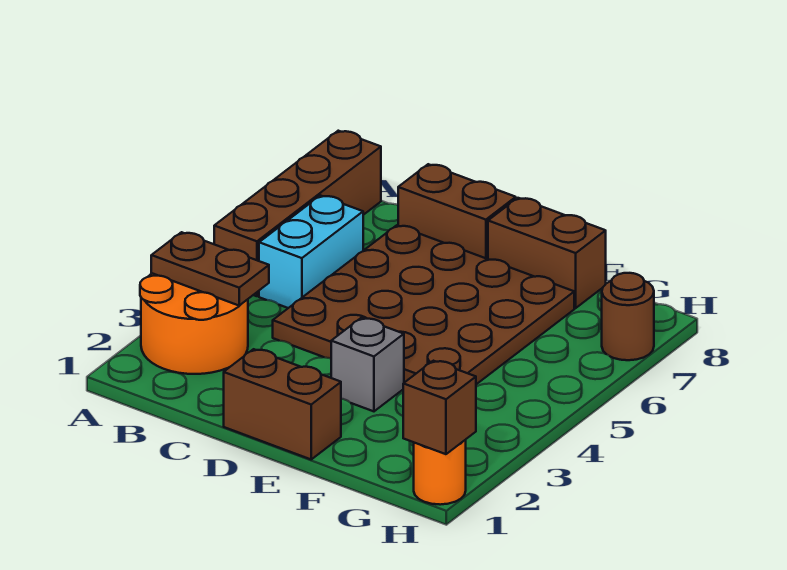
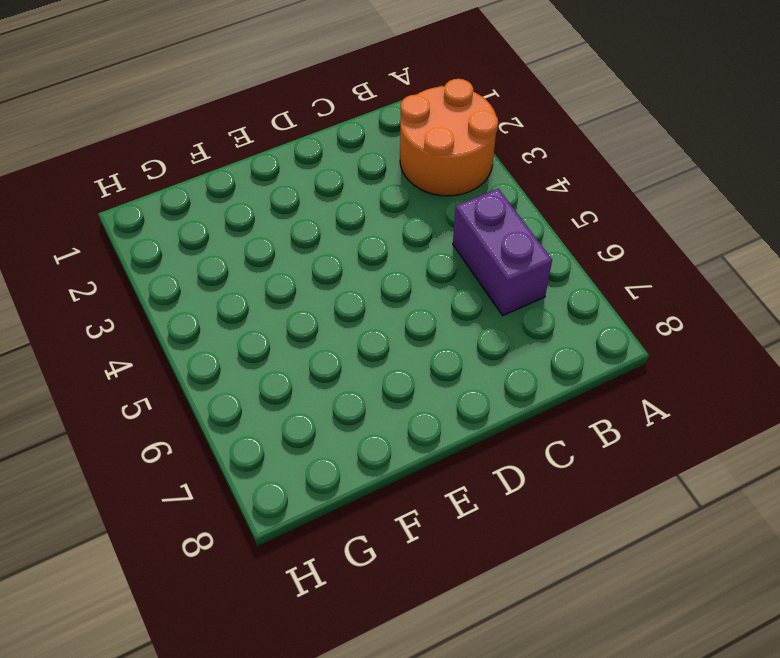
purple brick B5:B6 level 1 -> cyan brick B5:B6 level 1
none -> brown brick A5:A8 level 1
none -> brown plate C4:F7 level 1
none -> brown brick C8:D8 level 1

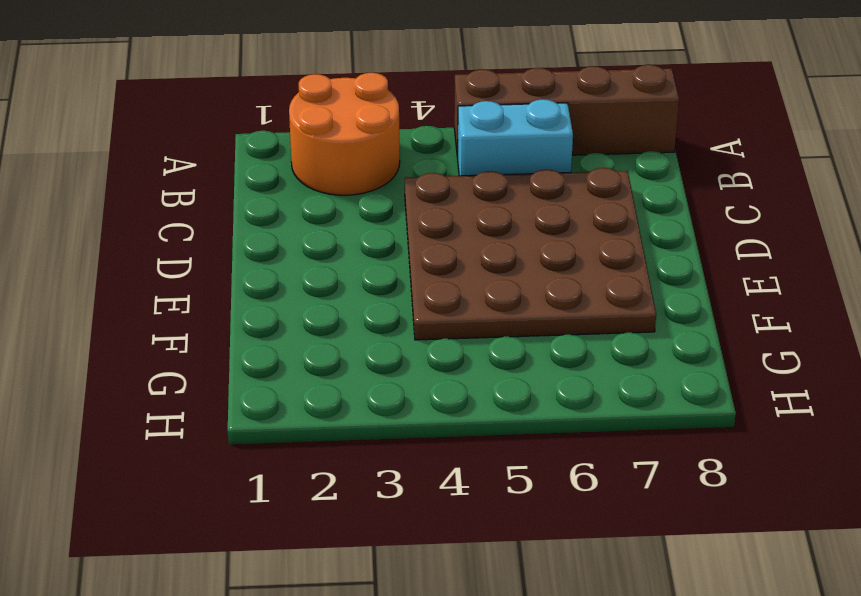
none -> brown brick C8:D8 level 1
none -> brown brick D1:E1 level 1
none -> grey brick E3 level 1

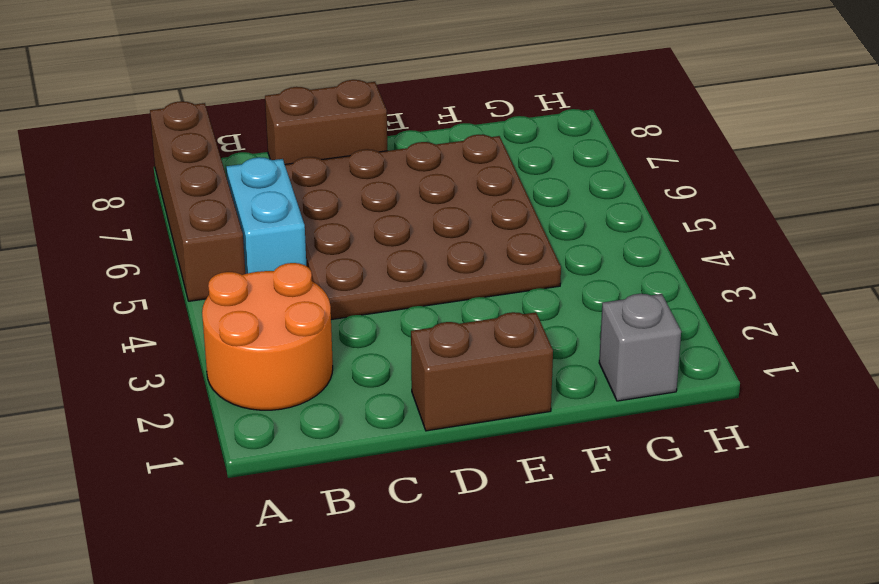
grey brick G1 level 1 -> grey brick E3 level 1
none -> brown brick E8:F8 level 1
none -> orange round brick H1 level 1
none -> brown round brick H7 level 1

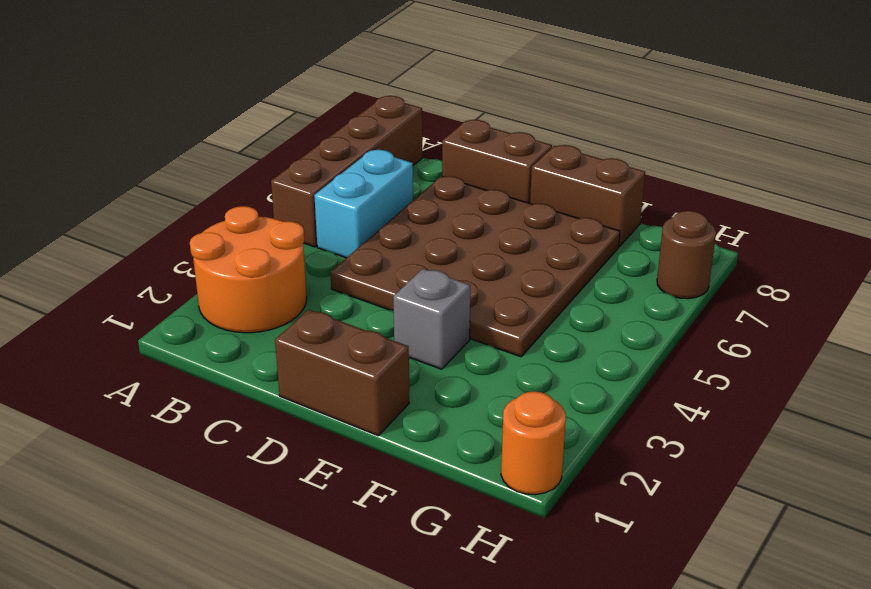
none -> brown plate A3:B3 level 2
none -> brown brick H1 level 2

